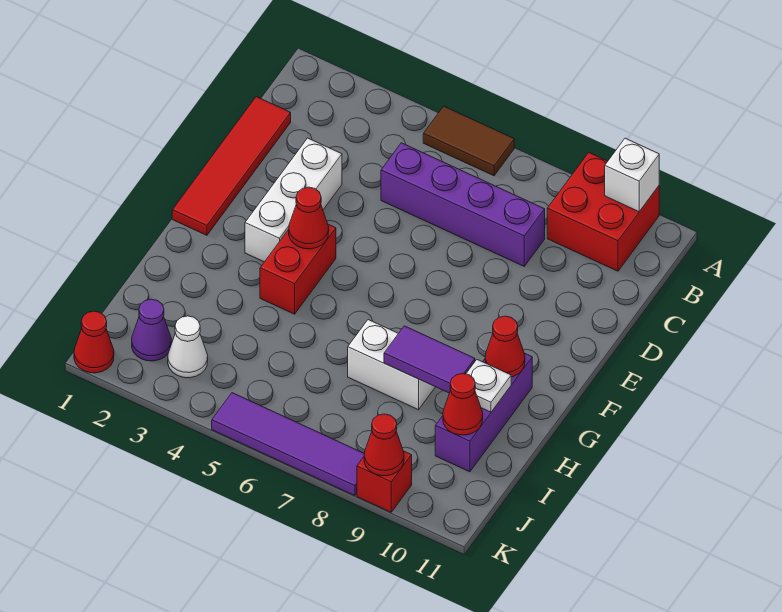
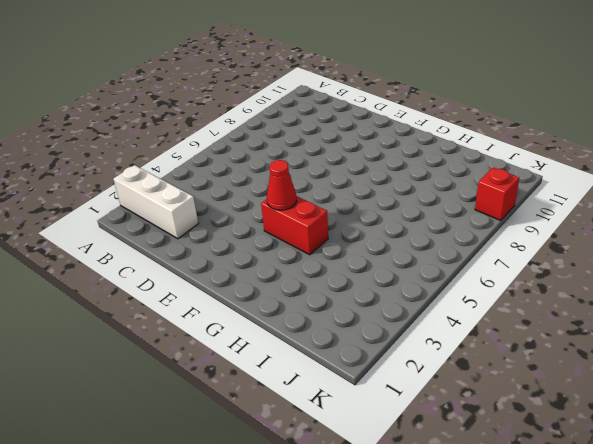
white brick A2:C2 level 1 -> white brick D3:F3 level 1
none -> brown tile A5:A6 level 1
none -> red brick A9:B10 level 1
none -> red tile C1:F1 level 1

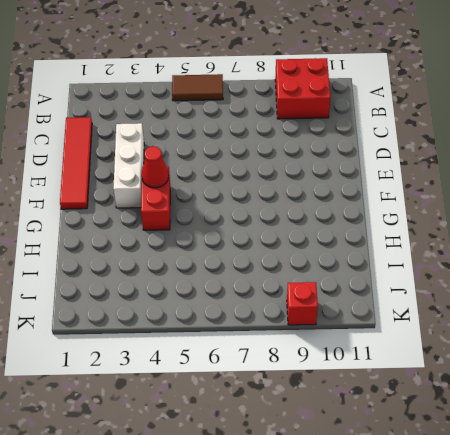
none -> purple brick C5:C8 level 1
none -> purple brick G10:I10 level 1
none -> white brick H7:H8 level 1

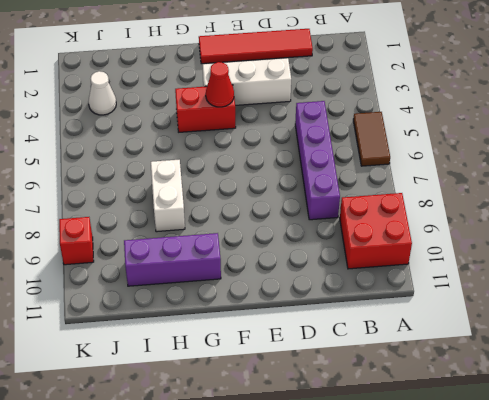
none -> purple cone J2 level 1
none -> red cone K1 level 1
none -> purple tile K5:K8 level 1

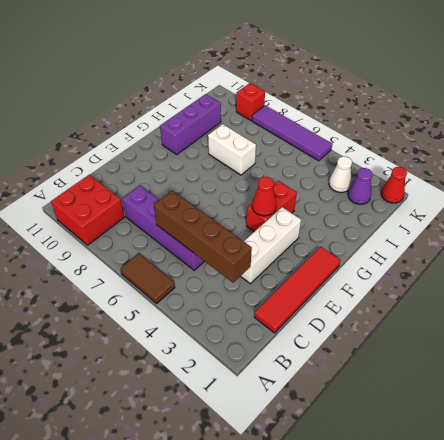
brown brick C3:C6 level 2 -> none
none -> white brick A10 level 2
none -> red cone G10 level 2
none -> purple tile H8:H9 level 2

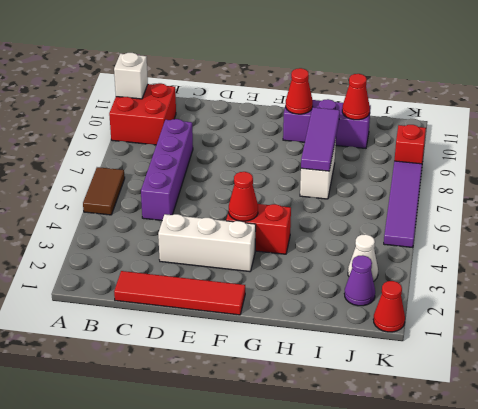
purple tile H7:H9 level 2 -> purple tile H8:H9 level 2
none -> white plate H10 level 2
none -> red cone K9 level 2

